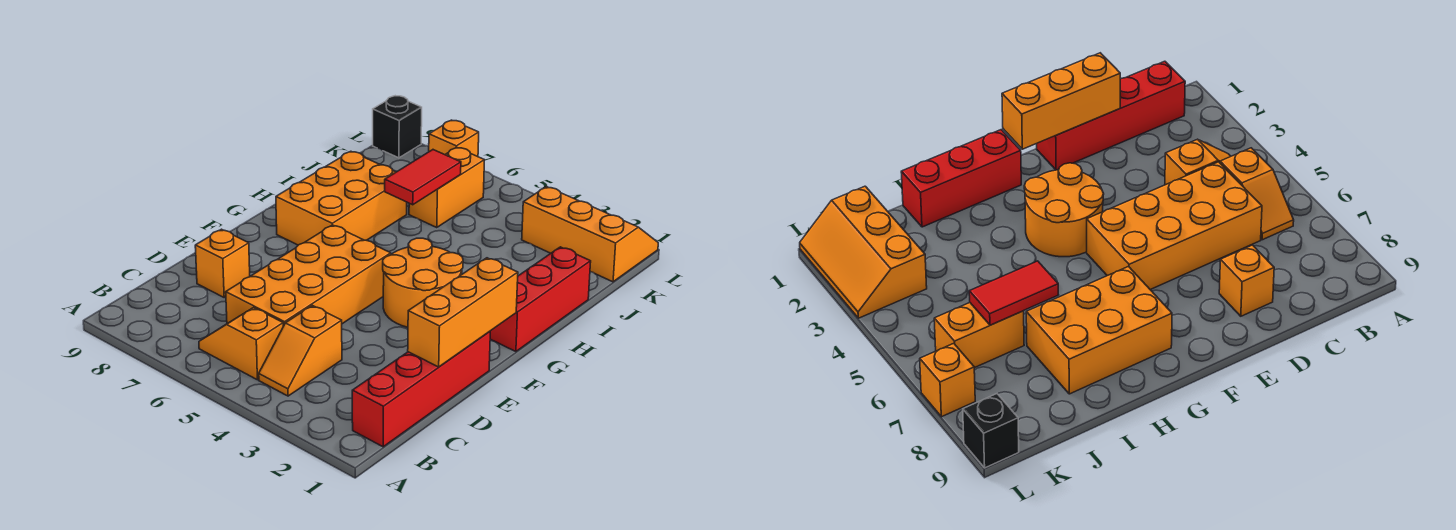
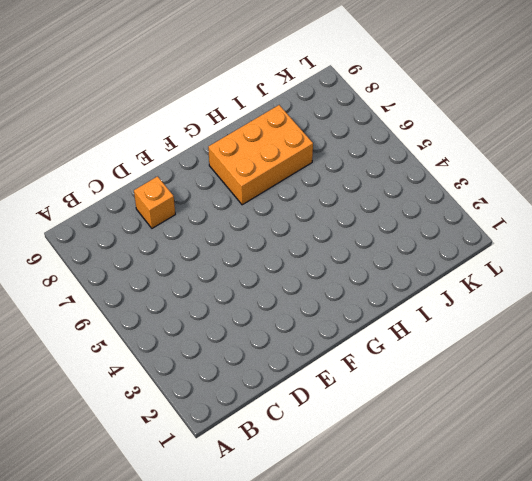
none -> red brick B1:E1 level 1
none -> orange slope B4:C4 level 1 top C
none -> orange slope B5:B6 level 1 top 5

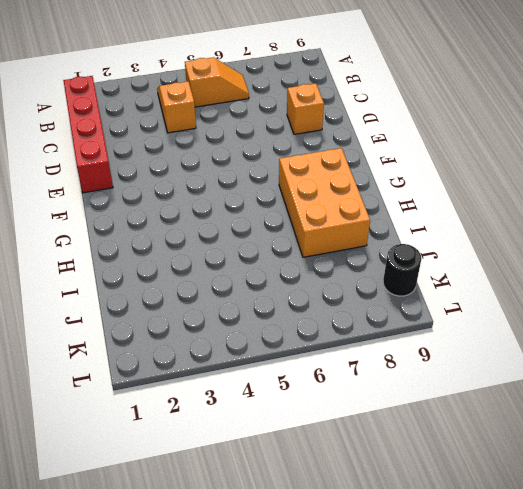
black round brick K9 level 1 -> none
none -> orange brick C5:F6 level 1
none -> orange round brick F3:G4 level 1
none -> red brick G1:I1 level 1

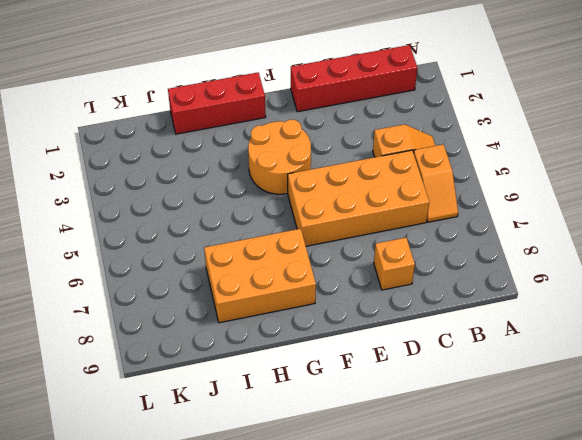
none -> orange brick J6:K6 level 1
none -> orange slope K1:L3 level 1 top K
none -> orange brick L7 level 1

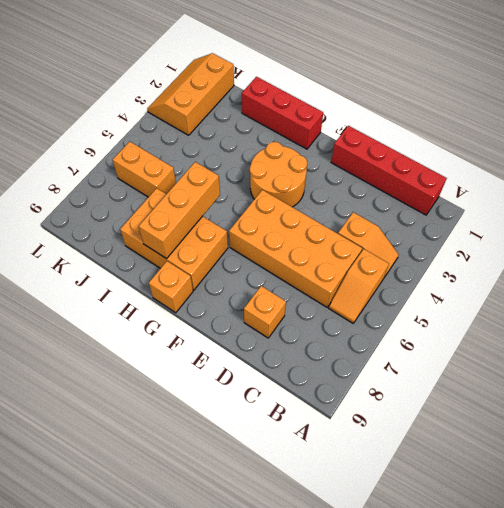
orange brick G9 level 1 -> orange brick L7 level 1
orange brick H6:H8 level 2 -> orange brick D1:F1 level 2
none -> black brick L9 level 1
none -> red tile I6:J6 level 2

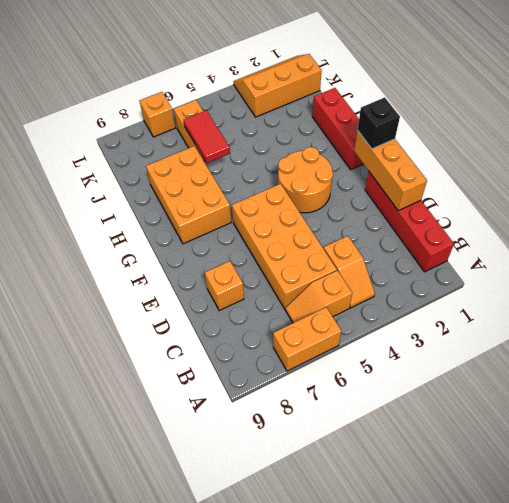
orange brick A6:A7 level 1 -> none
black brick F1 level 3 -> black brick L9 level 1

